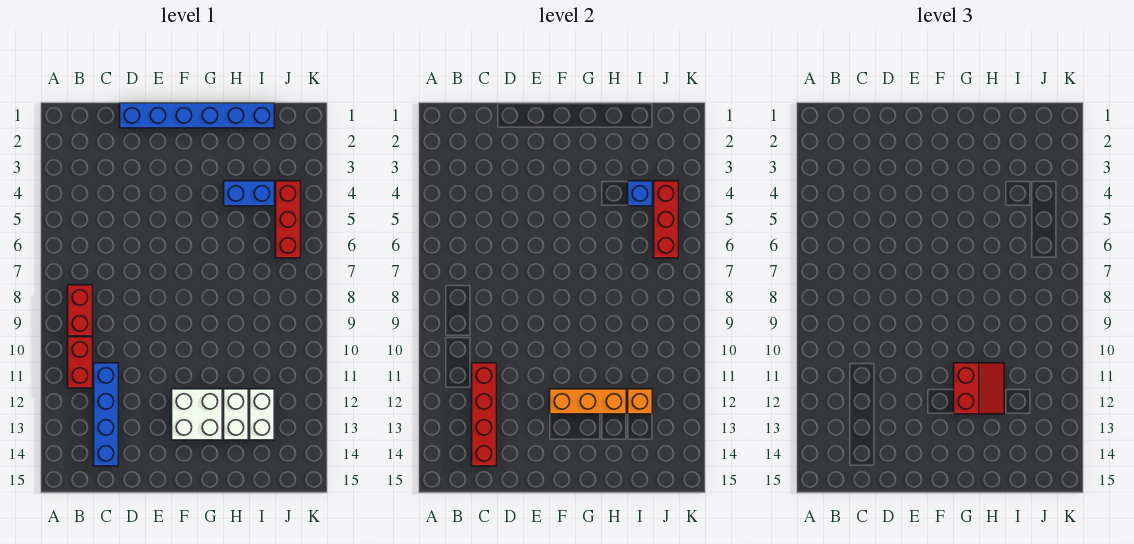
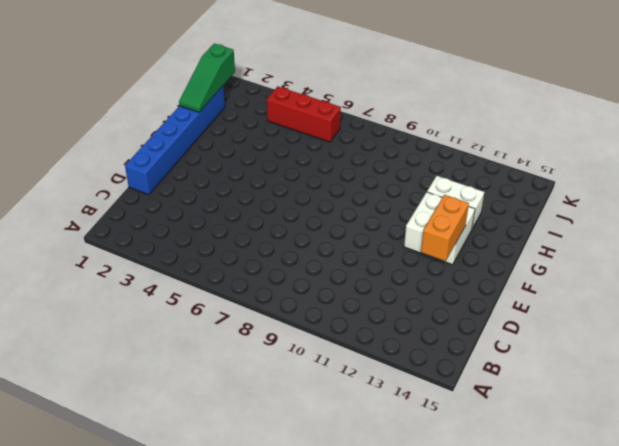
orange brick E13:F13 level 2 -> none
green slope H1:J1 level 2 top J -> none
none -> red brick B8:B9 level 1
none -> red brick B10:B11 level 1
none -> blue brick C11:C14 level 1

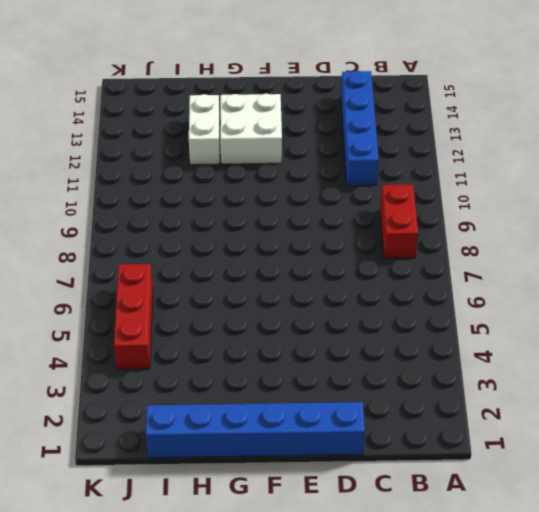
none -> red brick B10:B11 level 1
none -> blue brick H4:I4 level 1
none -> white brick I12:I13 level 1

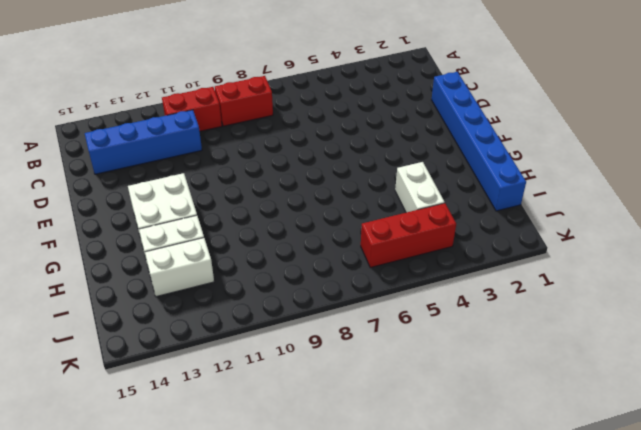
white brick H4:I4 level 1 -> blue brick H4:I4 level 1
none -> red brick C11:C14 level 2
none -> orange brick F12:H12 level 2
none -> blue brick I4 level 2

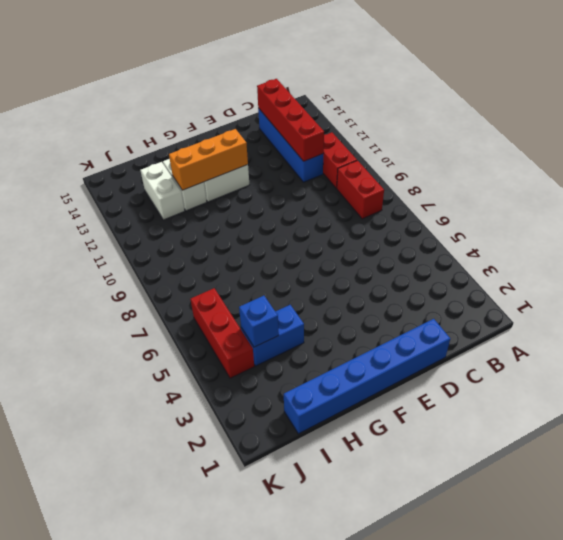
none -> orange brick I12 level 2
none -> red brick J4:J6 level 2
none -> red slope G11:H12 level 3 top G

